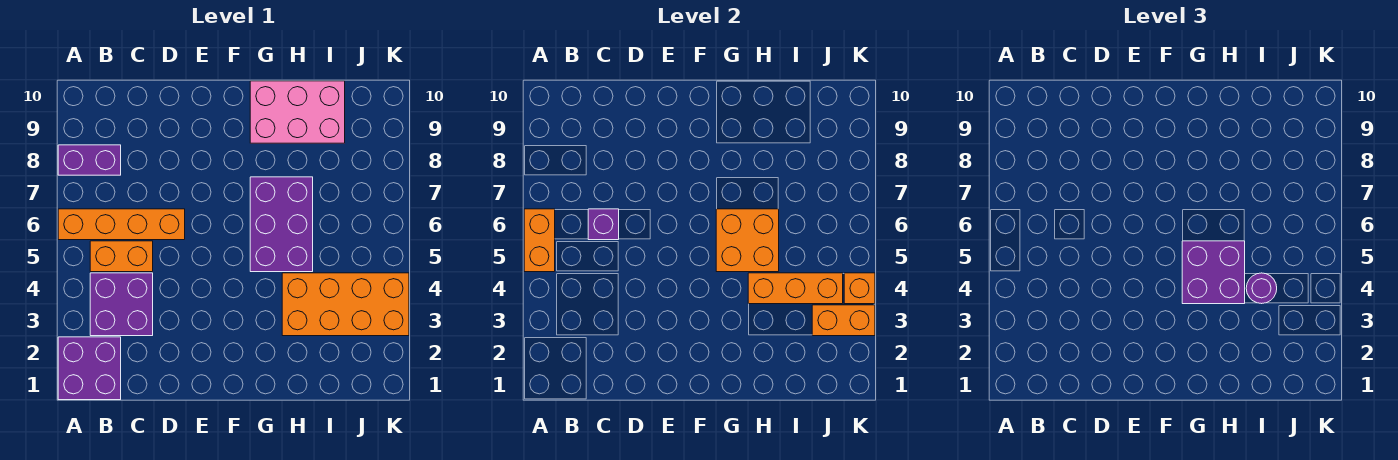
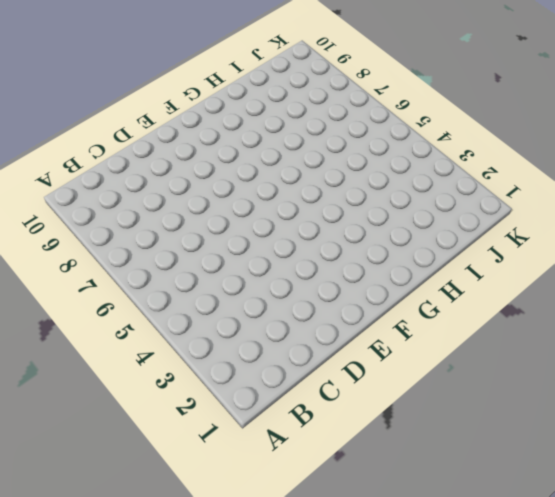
none -> purple brick A1:B2 level 1
none -> orange brick A6:D6 level 1
none -> purple brick A8:B8 level 1

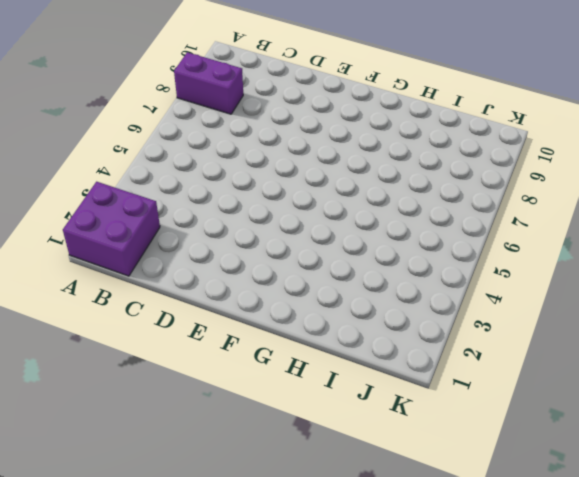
none -> orange brick A6:D6 level 1
none -> purple brick B3:C4 level 1
none -> orange brick B5:C5 level 1

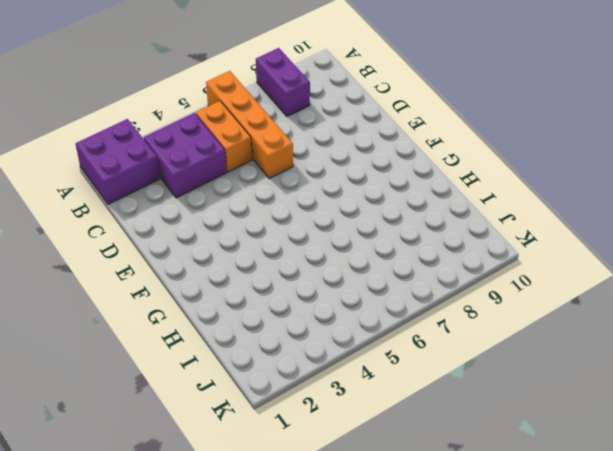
none -> purple brick G5:H7 level 1
none -> pink brick G9:I10 level 1
none -> orange brick H3:K4 level 1

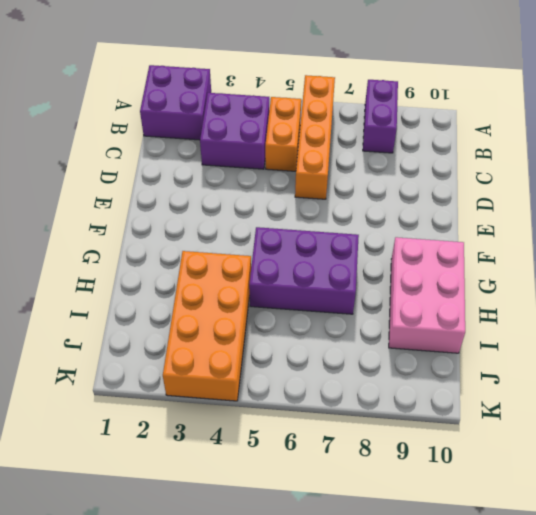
none -> orange brick A5:A6 level 2
none -> purple brick C6 level 2
none -> orange brick G5:H6 level 2

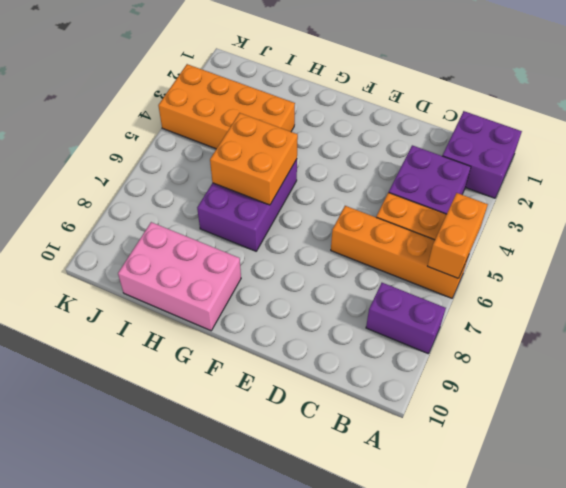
none -> purple brick C6 level 2
none -> orange brick H4:J4 level 2
none -> orange brick J3:K3 level 2

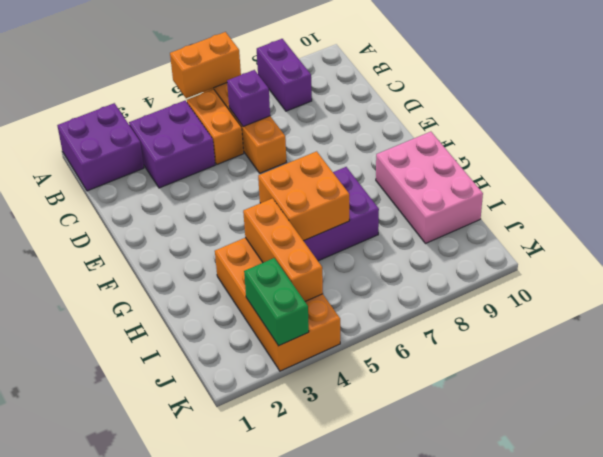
green brick J3:K3 level 2 -> orange brick J3:K3 level 2
none -> orange brick K4 level 2
none -> purple brick G4:H5 level 3
none -> purple round brick I4 level 3

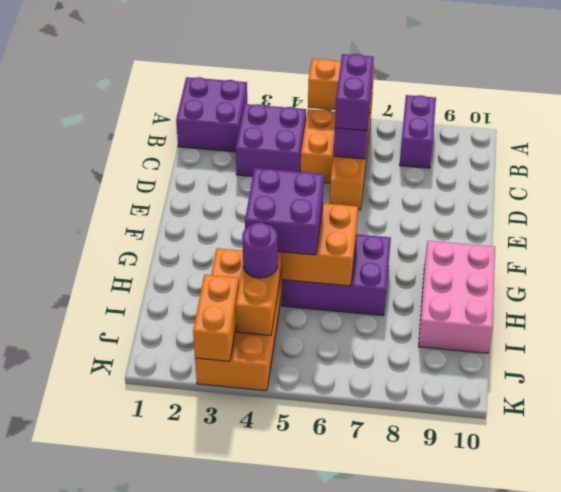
purple brick B6:C6 level 3 -> none
none -> orange brick K4 level 2

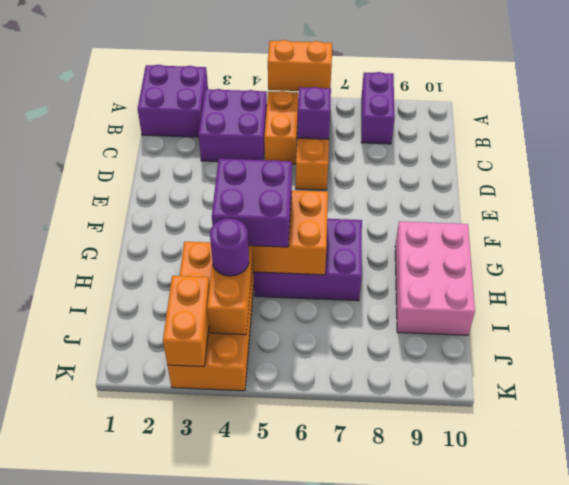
none -> orange brick K4 level 2

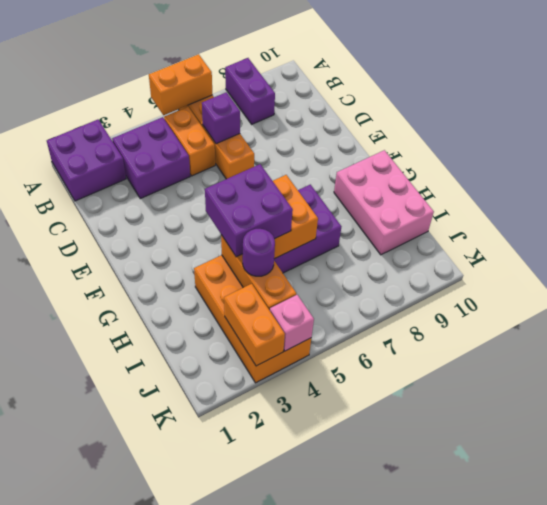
pink brick K4 level 2 -> orange brick K4 level 2

